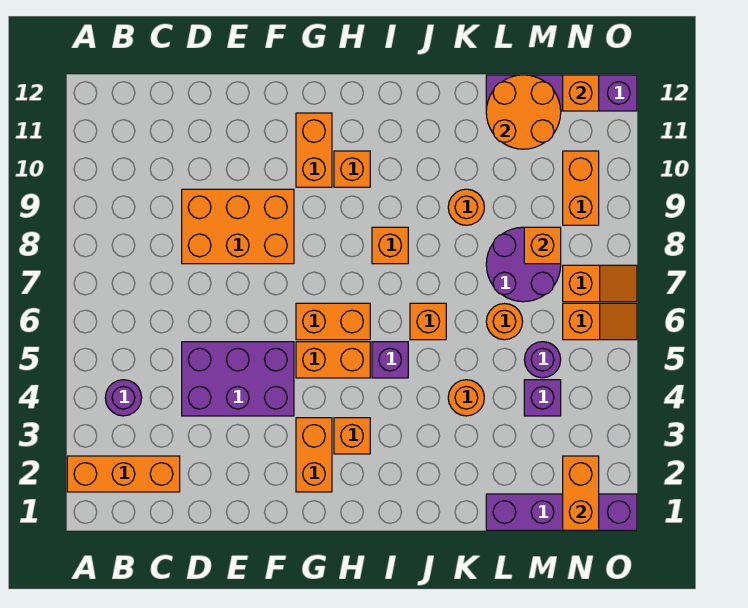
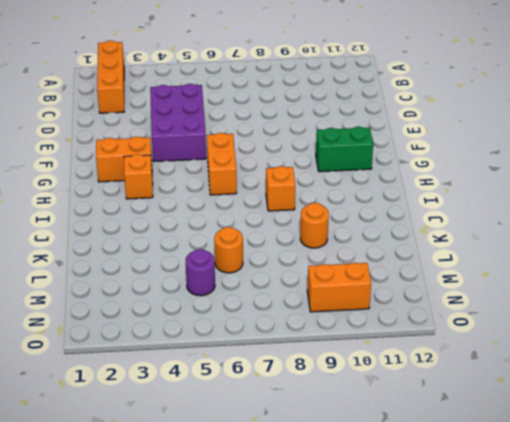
green brick G10:G11 level 1 -> orange brick G10:G11 level 1
none -> purple round brick B4 level 1
none -> orange brick D8:F9 level 1
none -> orange brick G5:H5 level 1

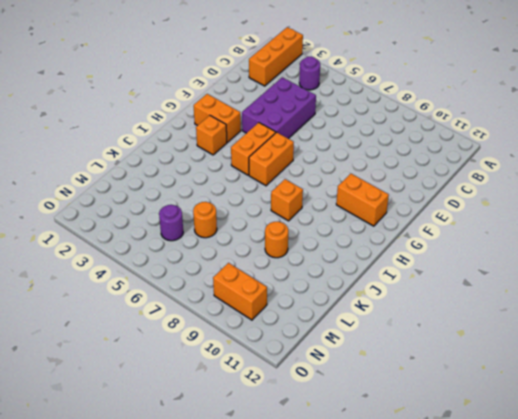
none -> orange brick D8:F9 level 1
none -> orange brick H10 level 1
none -> purple brick I5 level 1

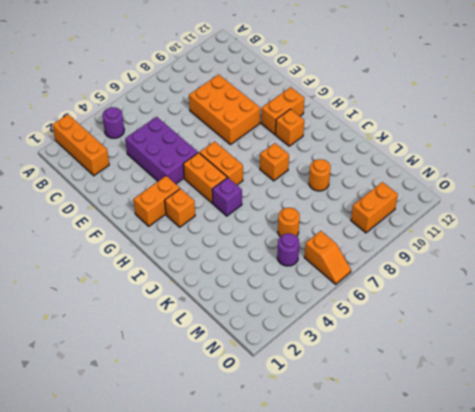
none -> orange brick J6 level 1
none -> orange round brick K4 level 1
none -> purple brick L1:O1 level 1

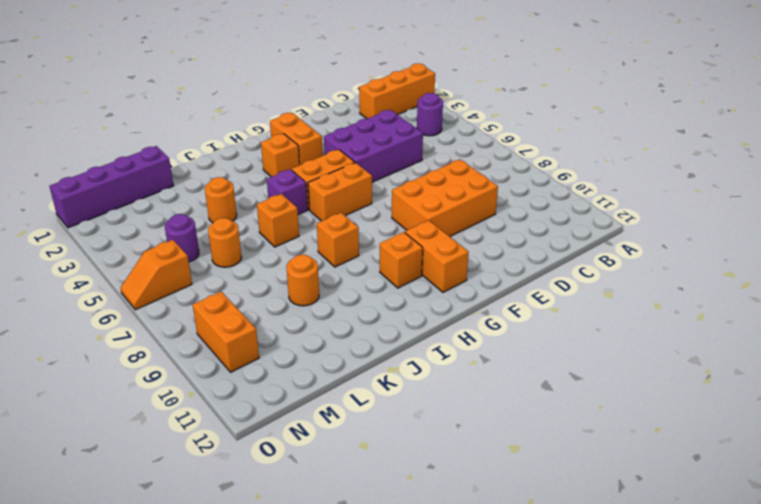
none -> purple round brick L7:M8 level 1
none -> purple brick L12:O12 level 1
none -> purple brick M4 level 1

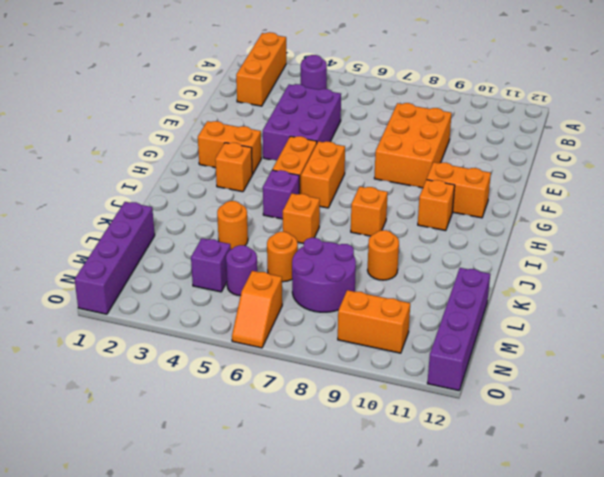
none -> orange slope N7:O7 level 1 top N
none -> orange round brick L11:M12 level 2
none -> orange brick M8 level 2

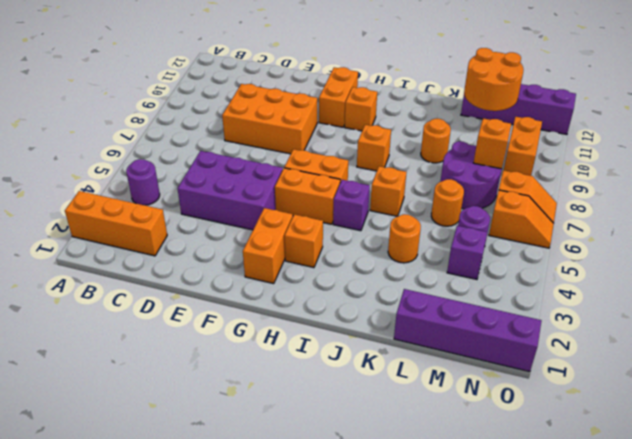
none -> orange brick N1:N2 level 2
none -> orange brick N12 level 2

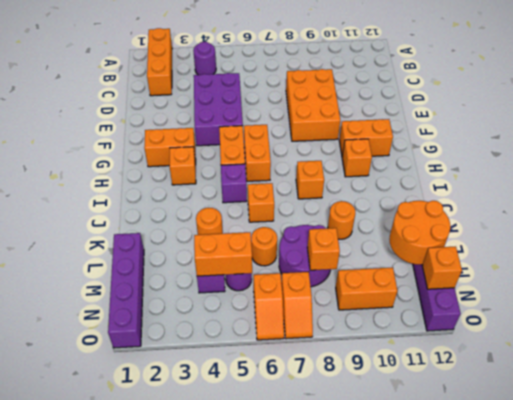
orange brick M4:M5 level 2 -> orange brick N1:N2 level 2

